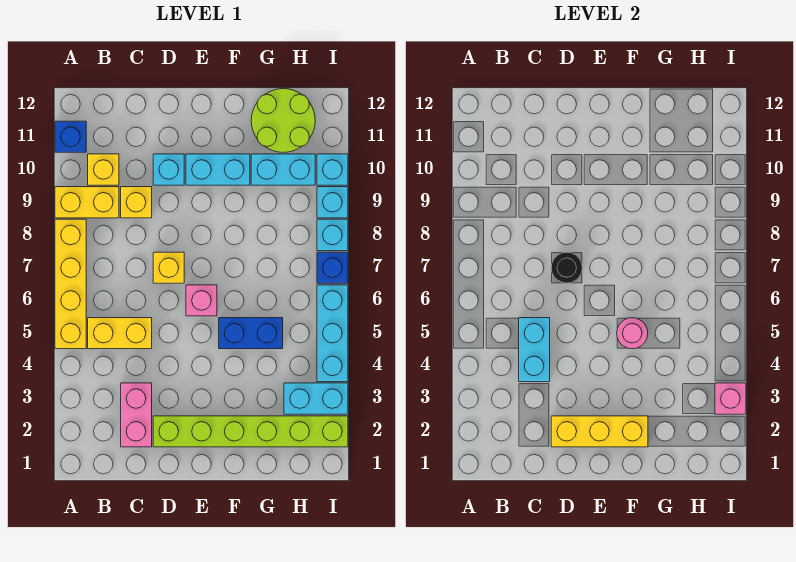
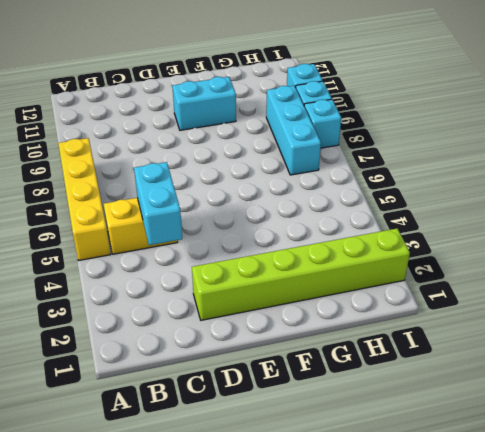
cyan brick H7:H9 level 1 -> cyan brick I4:I6 level 1
none -> yellow brick A9:B9 level 1
none -> blue brick A11 level 1
none -> yellow brick B10 level 1

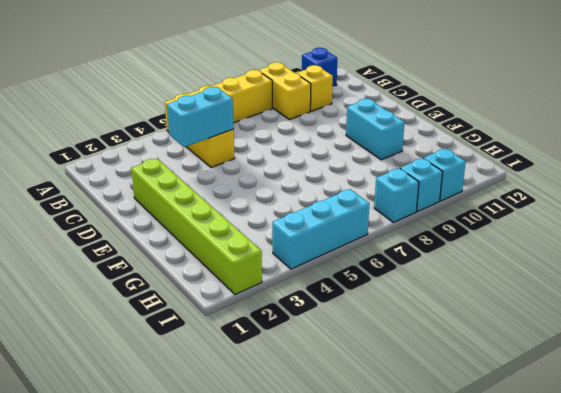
none -> pink brick C2:C3 level 1
none -> yellow brick C9 level 1
none -> yellow brick D7 level 1

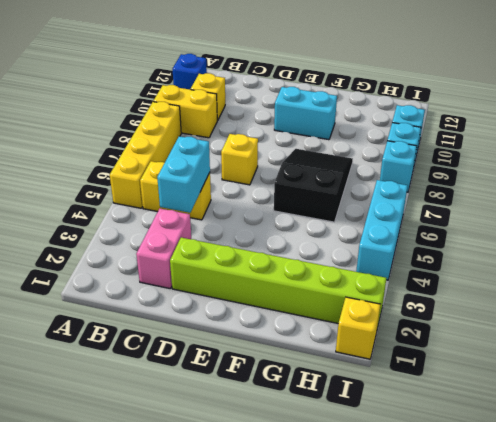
black slope F6:G8 level 1 top 6 -> none
yellow brick I1 level 1 -> yellow brick C9 level 1
none -> cyan brick D10 level 1
none -> pink brick E6 level 1
none -> blue brick F5:G5 level 1

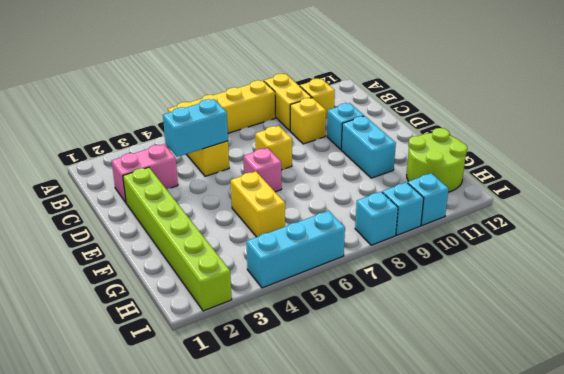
yellow brick F5:G5 level 1 -> blue brick F5:G5 level 1
none -> blue brick A11 level 1
none -> cyan brick G10:H10 level 1
none -> cyan brick H3:I3 level 1

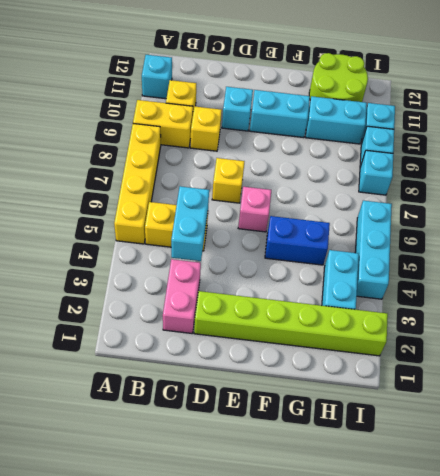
cyan brick A11 level 1 -> blue brick A11 level 1
cyan brick H3:H4 level 1 -> cyan brick H3:I3 level 1
none -> blue brick I7 level 1
none -> yellow brick D2:F2 level 2
none -> black round brick D7 level 2

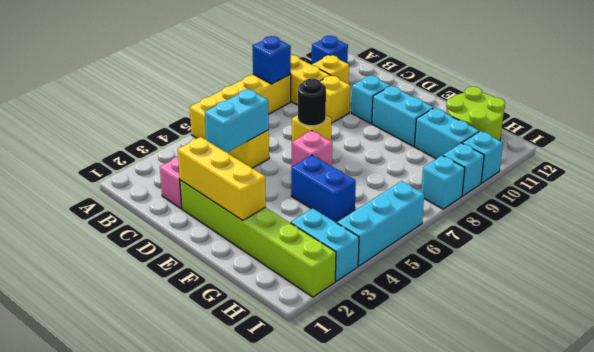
blue brick A8 level 2 -> blue brick I7 level 1
none -> pink round brick F5 level 2
none -> pink brick I3 level 2

